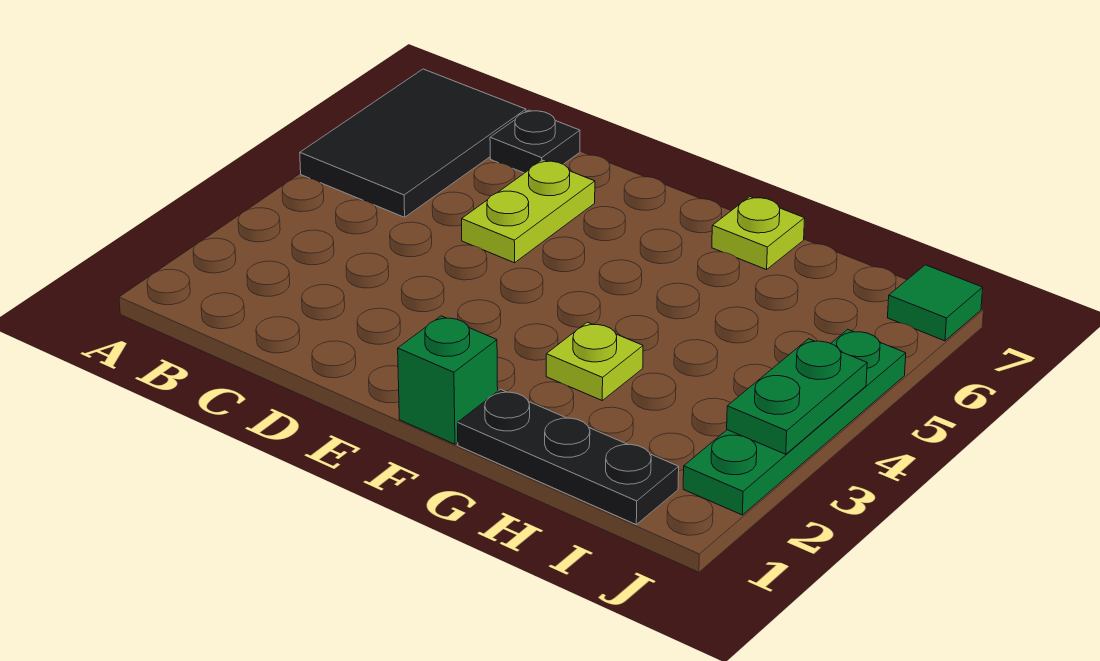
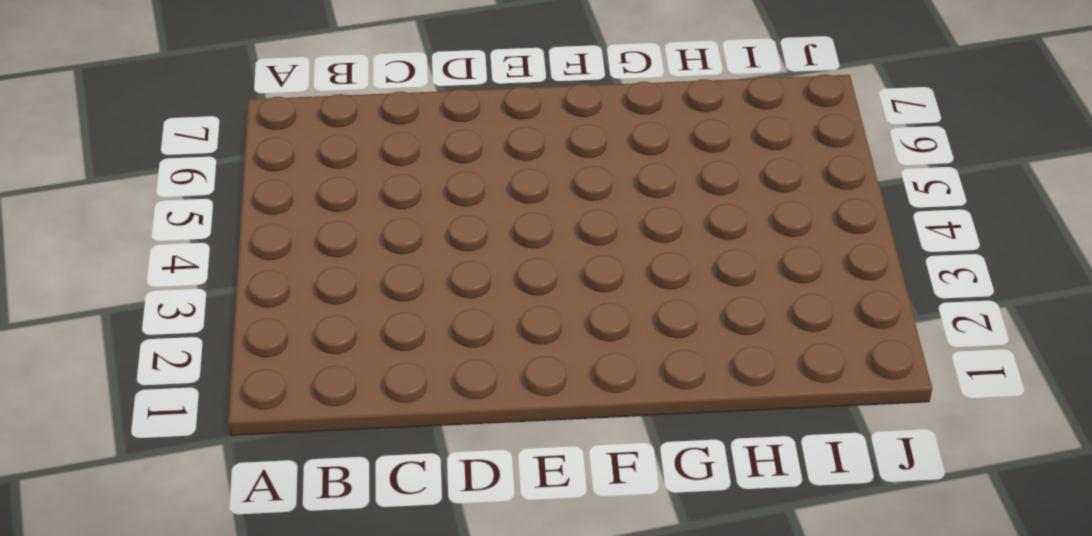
none -> black tile A5:B7 level 1
none -> black plate C7 level 1

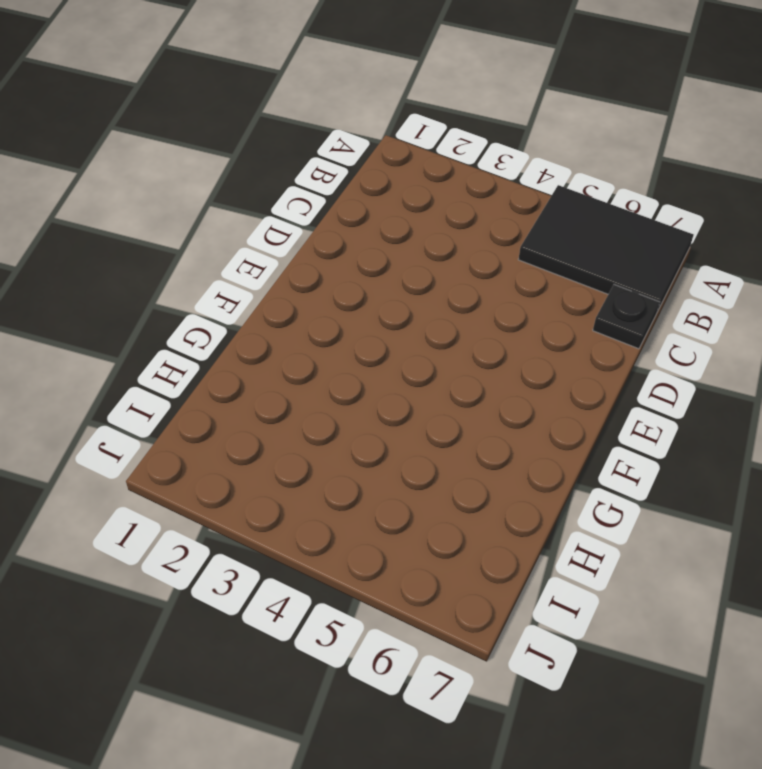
none -> lime plate D5:D6 level 1
none -> green brick F1 level 1

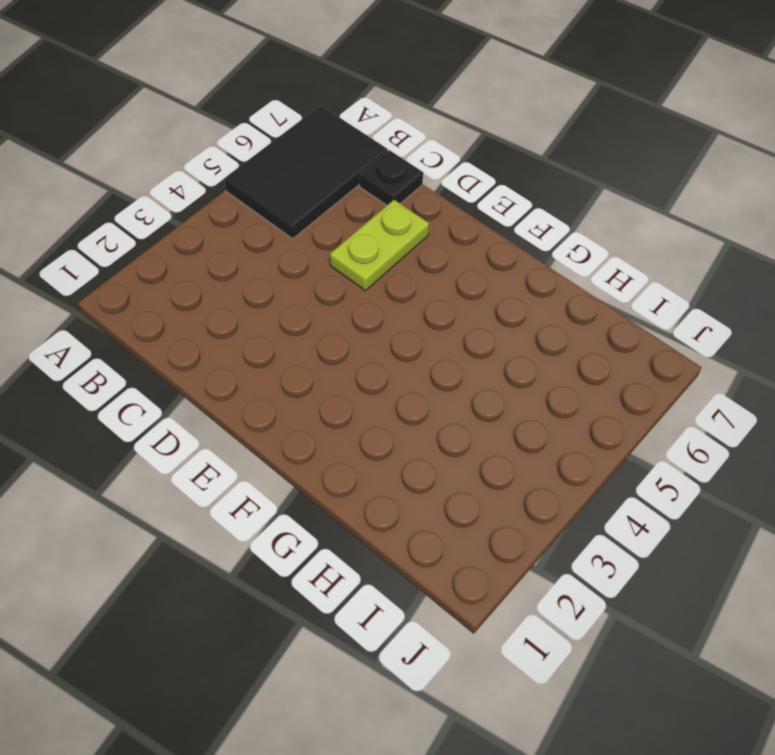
none -> green brick F1 level 1
none -> black plate G1:I1 level 1

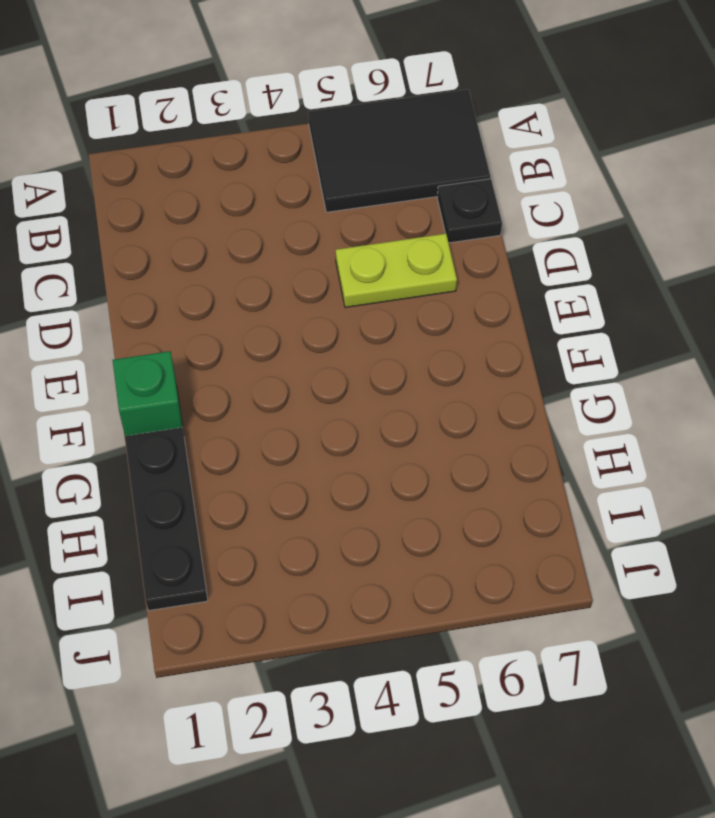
none -> lime plate G3 level 1
none -> lime plate G7 level 1

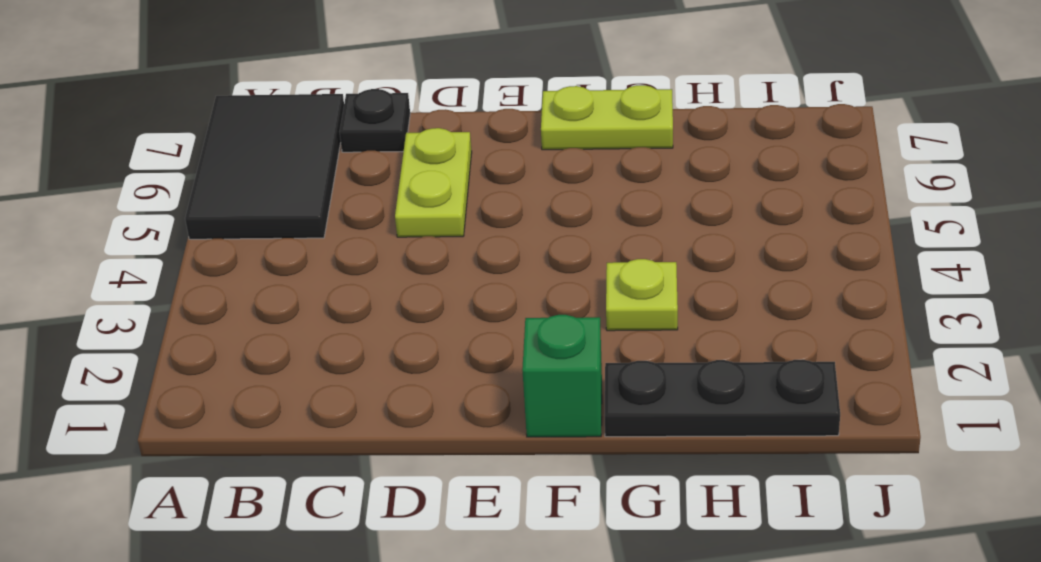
lime plate F7:G7 level 1 -> lime plate G7 level 1
none -> green plate J2:J5 level 1
none -> green tile J7 level 1

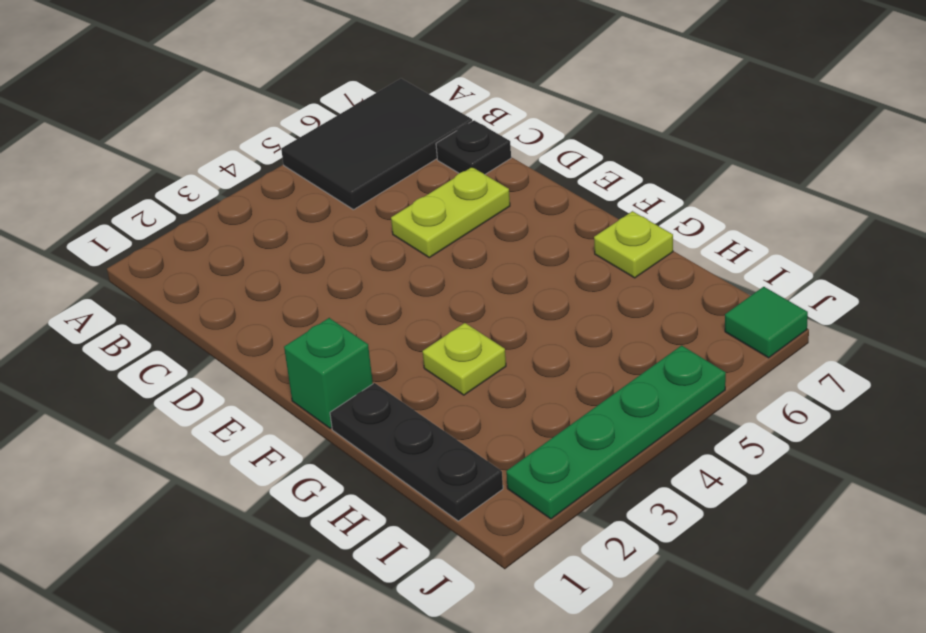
none -> green plate J3:J4 level 2

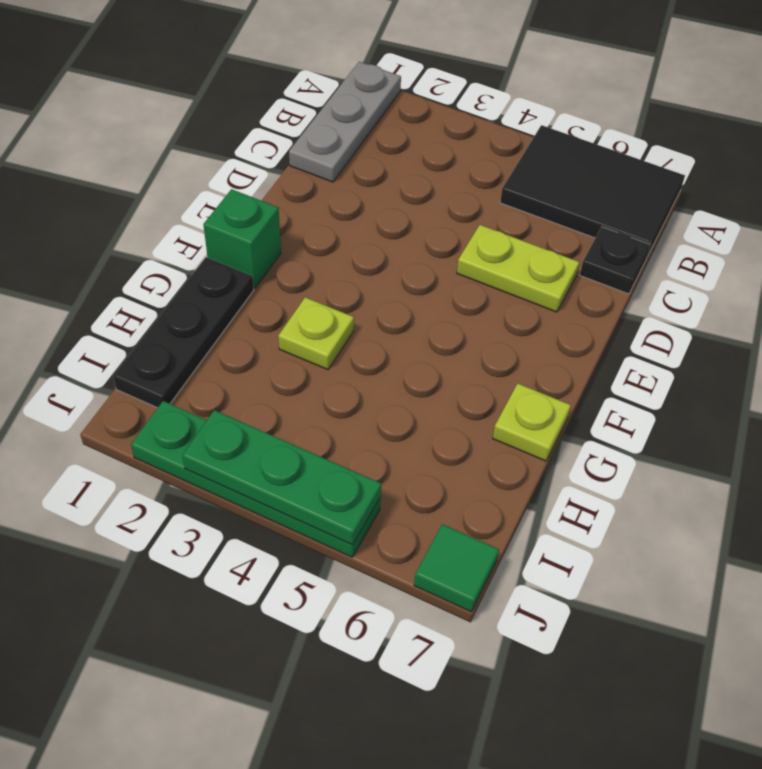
grey plate A1:C1 level 1 -> none
green plate J3:J5 level 2 -> green plate J3:J4 level 2

